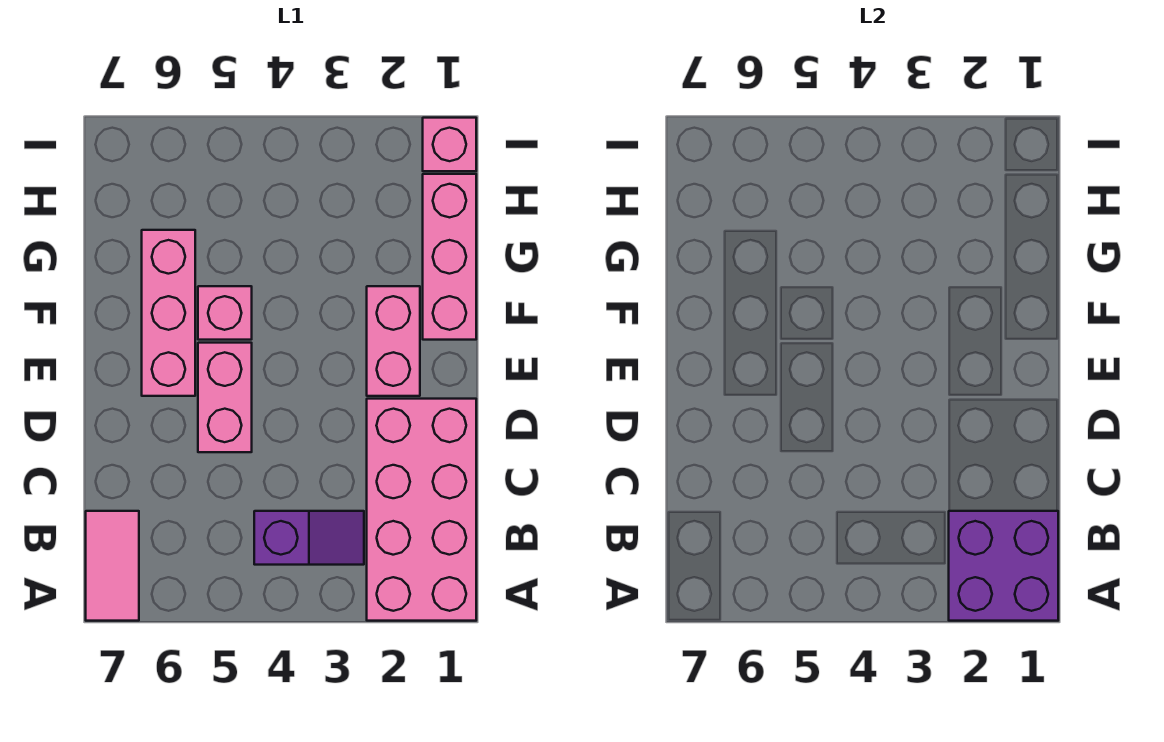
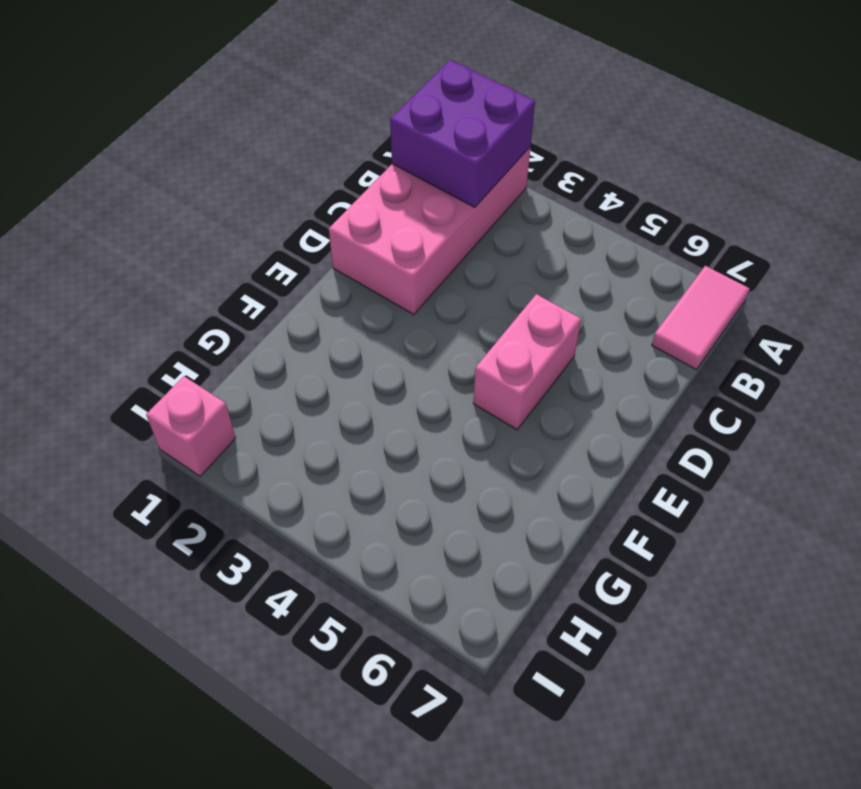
none -> purple slope B3:B4 level 1 top 4
none -> pink brick E2:F2 level 1

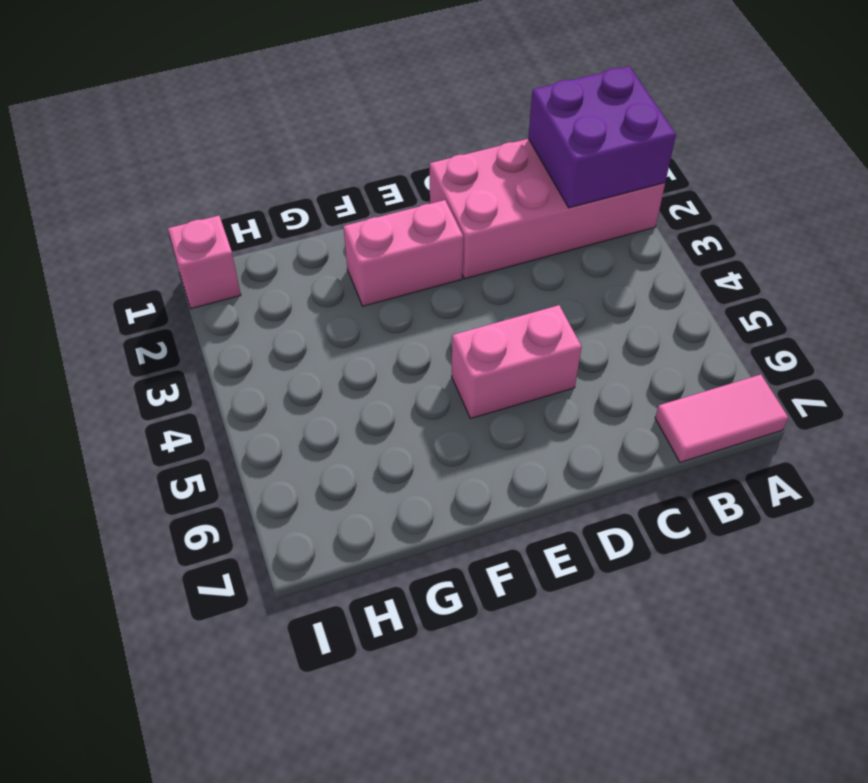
none -> purple slope B3:B4 level 1 top 4
none -> pink brick E6:G6 level 1

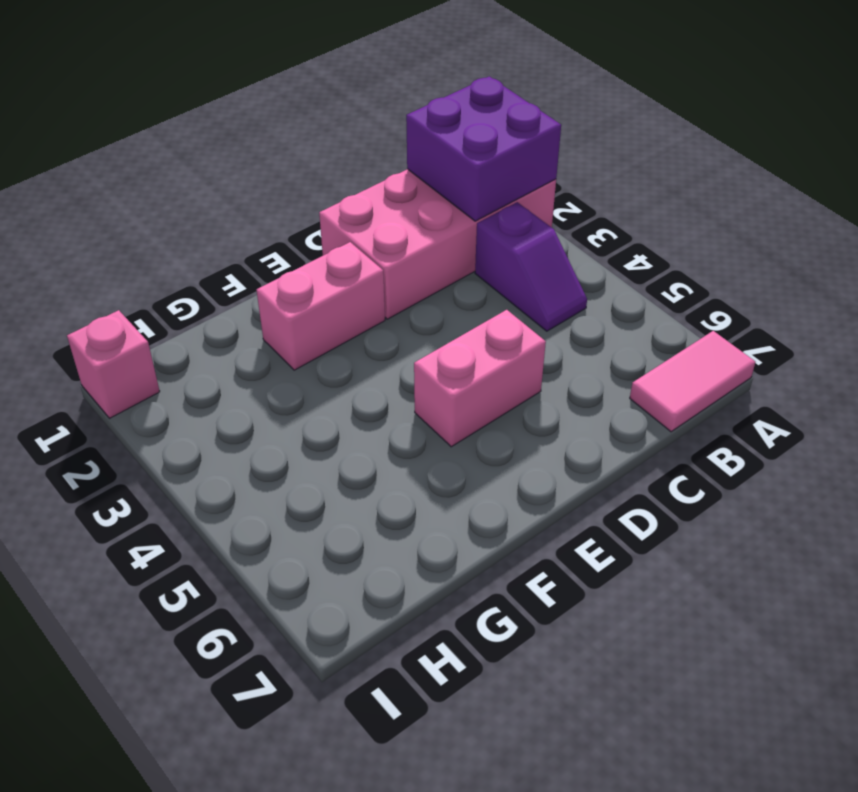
purple slope B3:B4 level 1 top 3 -> purple slope B3:B4 level 1 top 4
none -> pink brick E6:G6 level 1
none -> pink brick F1:H1 level 1

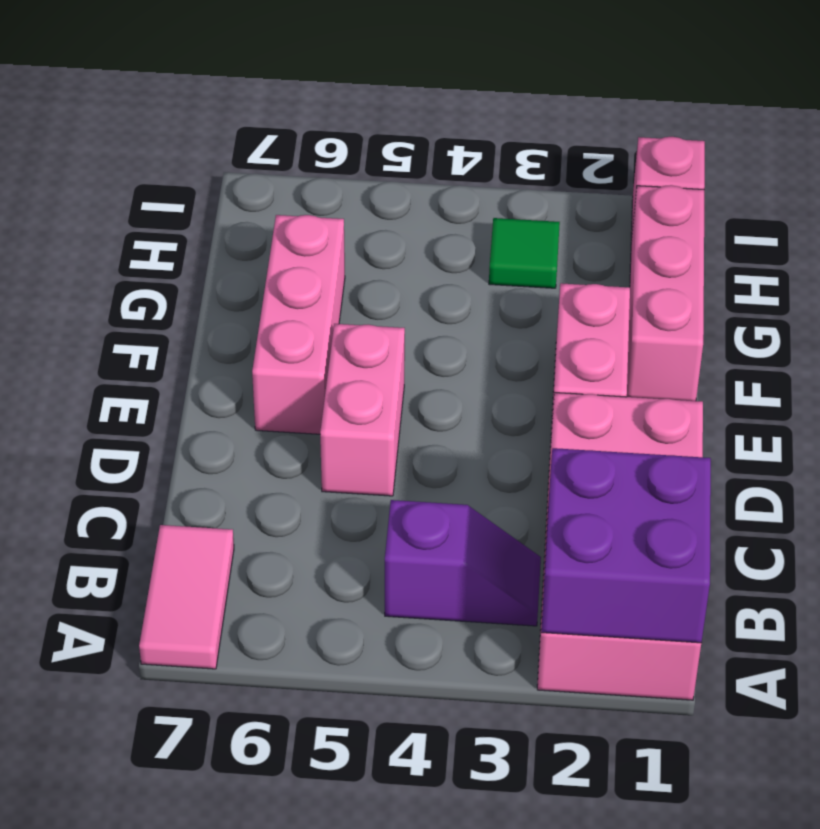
green tile H3 level 1 -> none
none -> pink brick F5 level 1

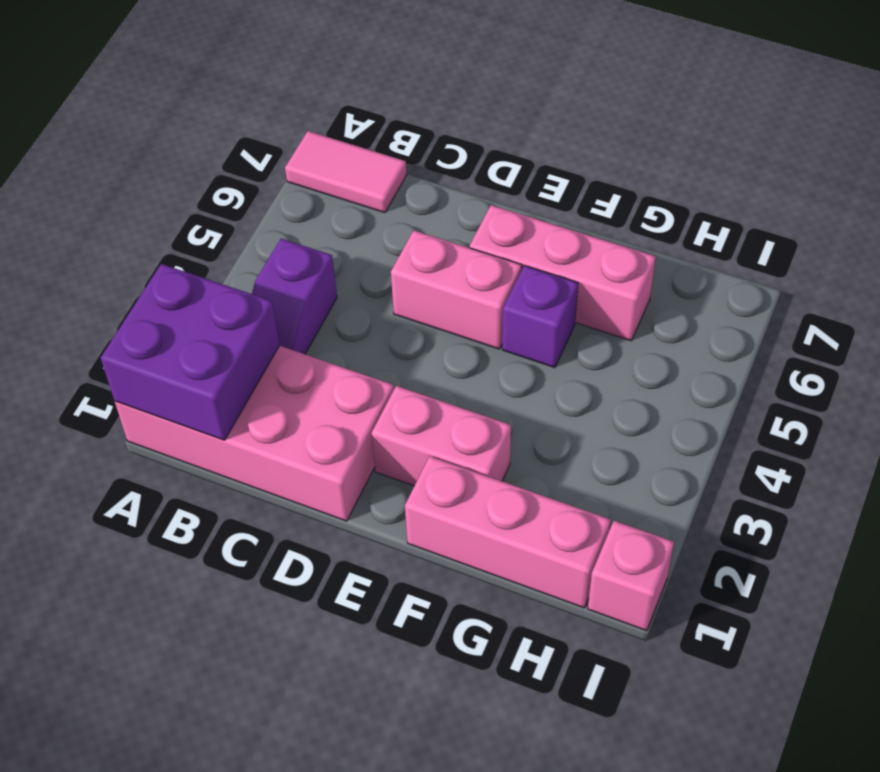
purple brick F5 level 1 -> pink brick F5 level 1

